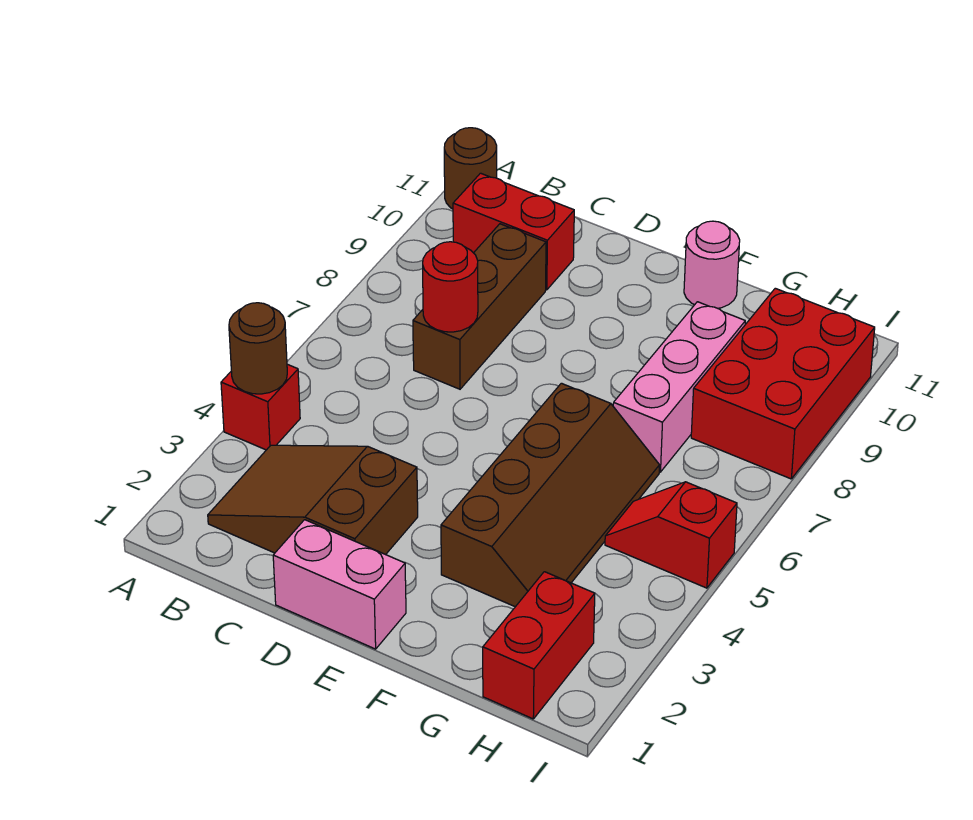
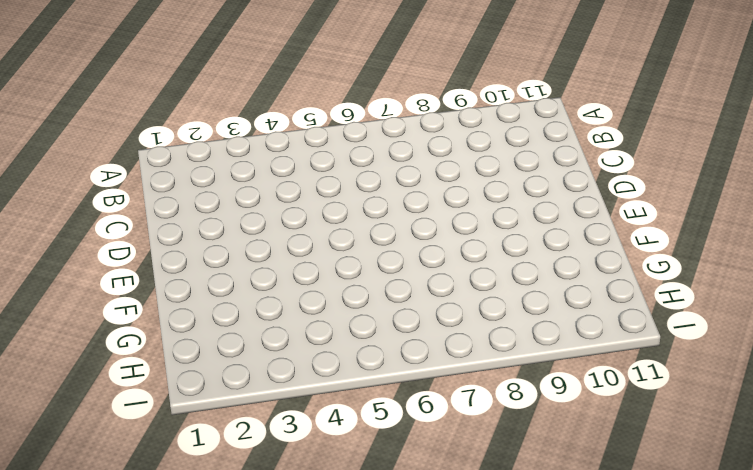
none -> red brick A4 level 1
none -> brown round brick A11 level 1
none -> brown slope B2:D3 level 1 top D

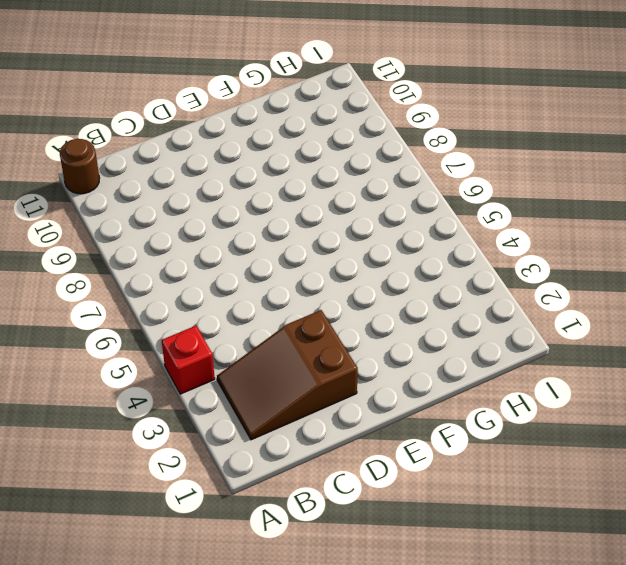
none -> red brick B10:C10 level 1
none -> brown brick C7:C9 level 1
none -> pink brick D1:E1 level 1

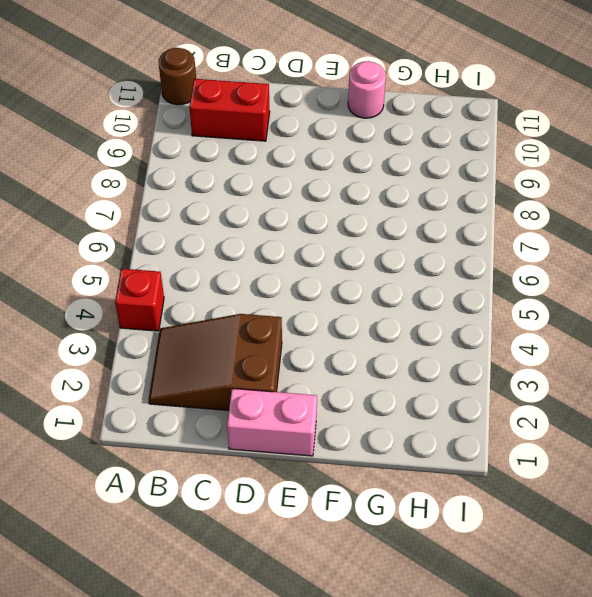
none -> brown brick C7:C9 level 1
none -> brown slope F3:G6 level 1 top F
none -> pink brick G7:G9 level 1

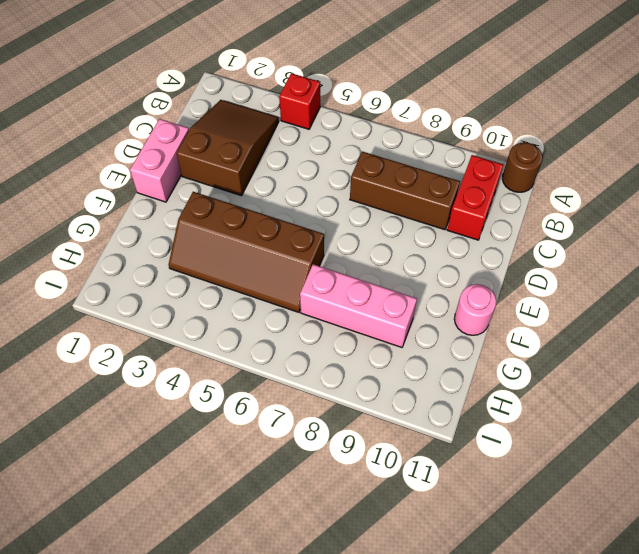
none -> red brick H1:H2 level 1
none -> red slope H5:I5 level 1 top I
none -> red brick H8:I10 level 1

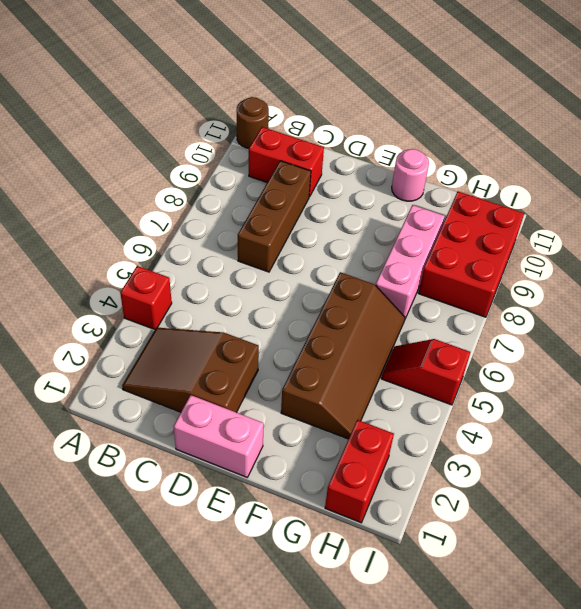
none -> brown round brick A4 level 2
none -> red round brick C7 level 2

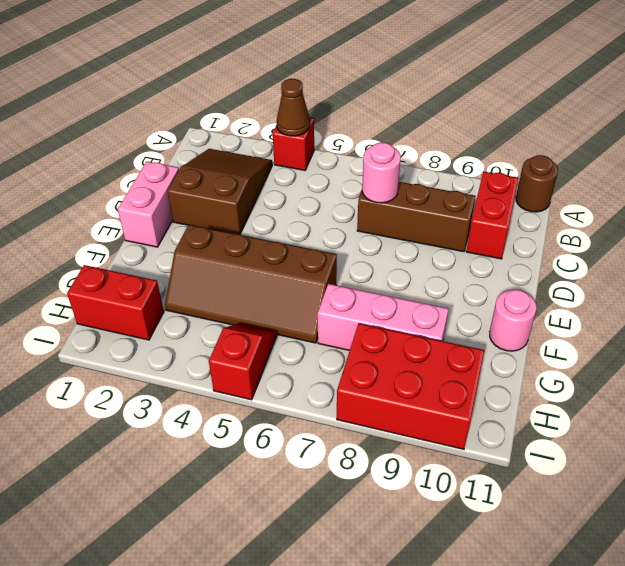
brown cone A4 level 2 -> brown round brick A4 level 2
pink round brick C7 level 2 -> red round brick C7 level 2

